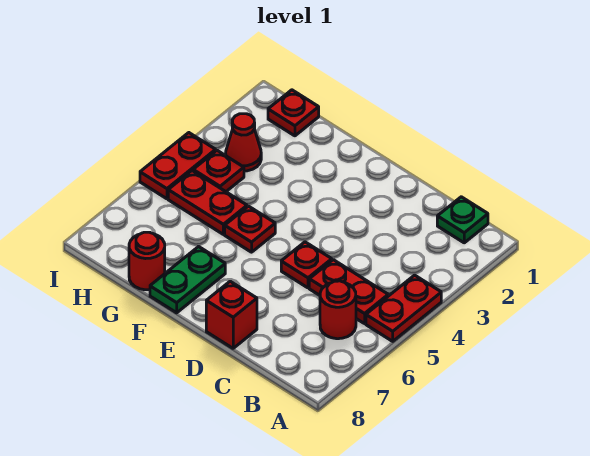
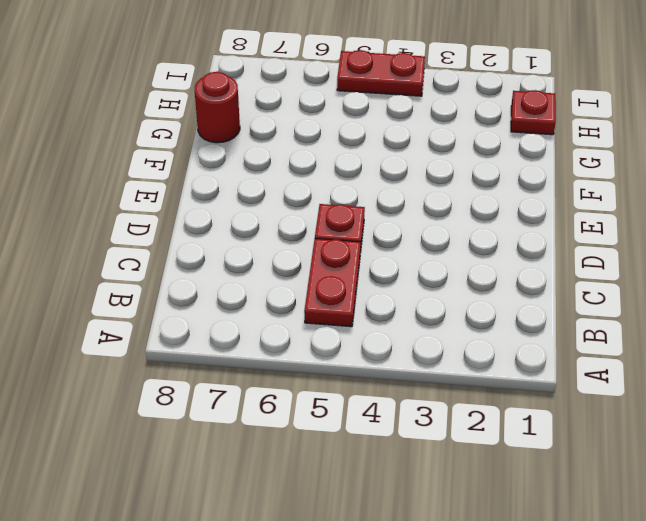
none -> red plate A4:A5 level 1
none -> green plate B1 level 1
none -> red round brick B6 level 1

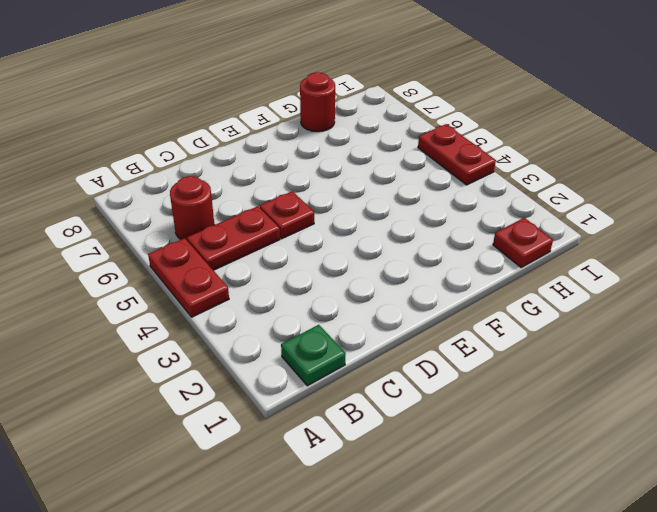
none -> red brick D8 level 1
none -> red plate F5 level 1
none -> green plate F7:F8 level 1

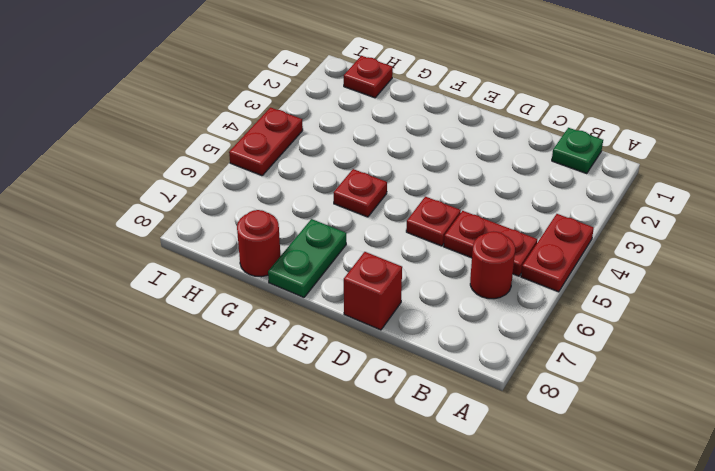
none -> red plate G5:H5 level 1
none -> red cone H3 level 1
none -> red plate H4 level 1

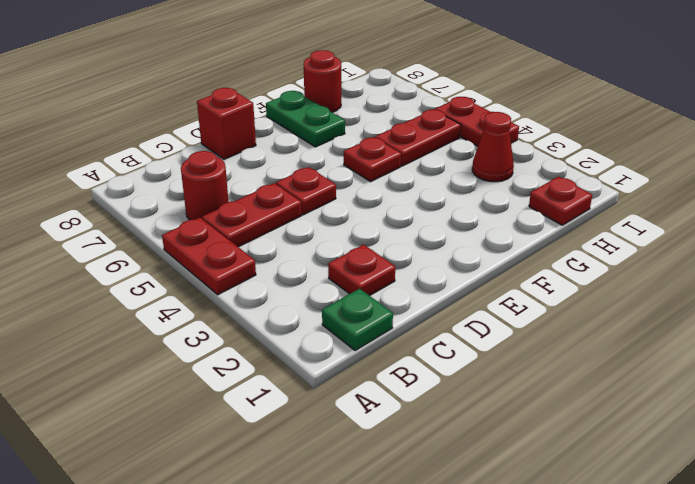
red plate C2 level 1 -> red plate H4 level 1

